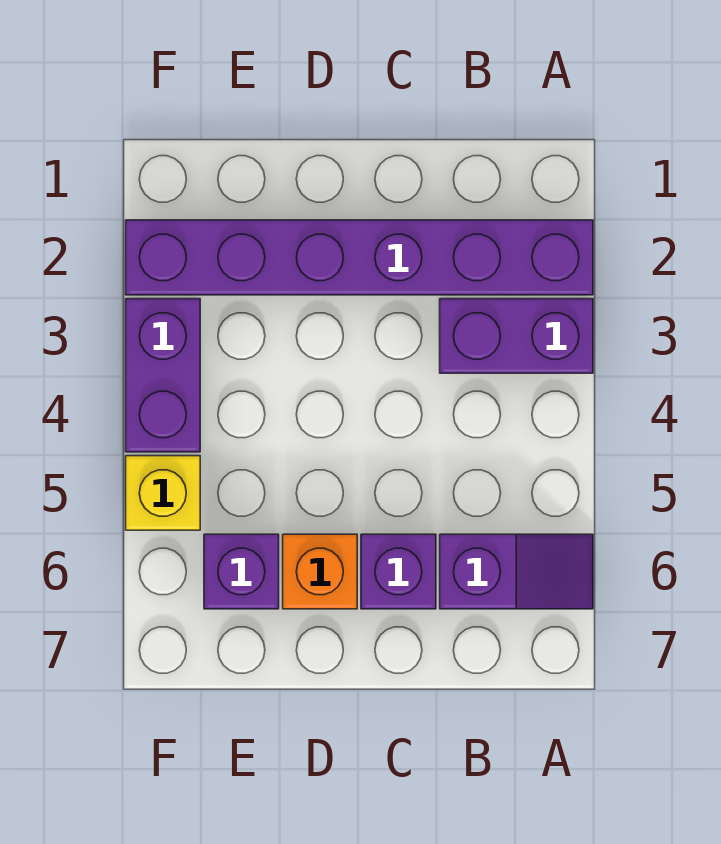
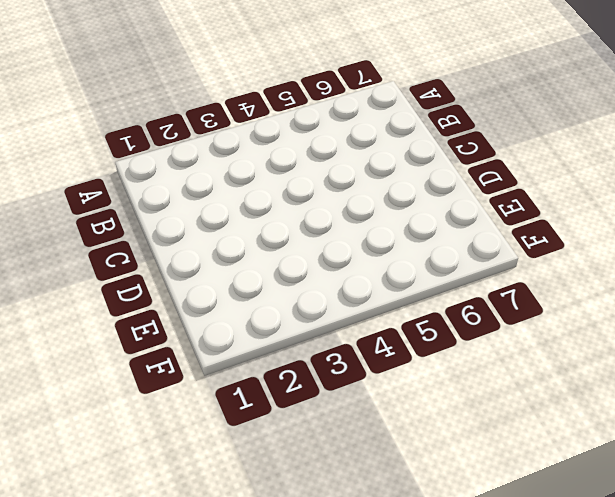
none -> purple brick A2:F2 level 1
none -> purple brick A3:B3 level 1

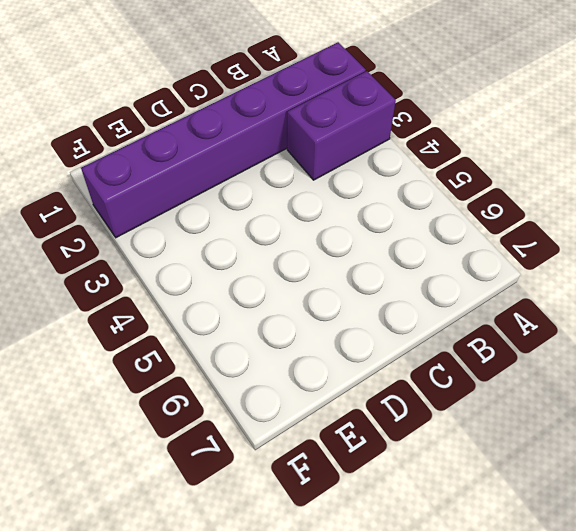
none -> purple slope A6:B6 level 1 top B
none -> purple brick C6 level 1

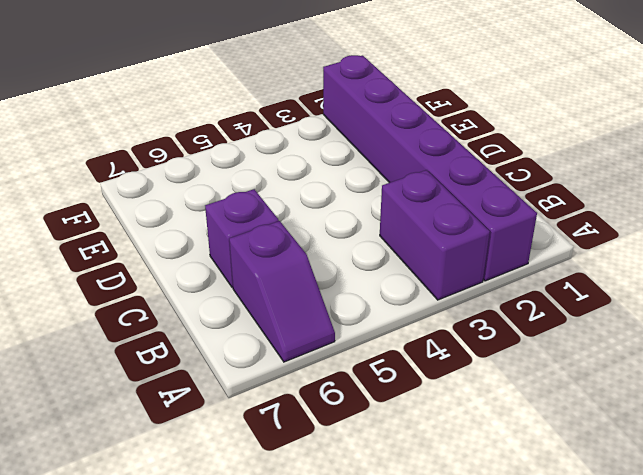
none -> orange brick D6 level 1
none -> purple brick E6 level 1

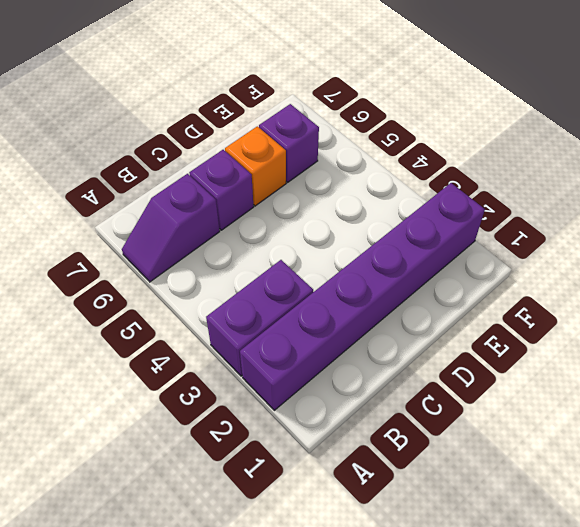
none -> purple brick F3:F4 level 1
none -> yellow brick F5 level 1

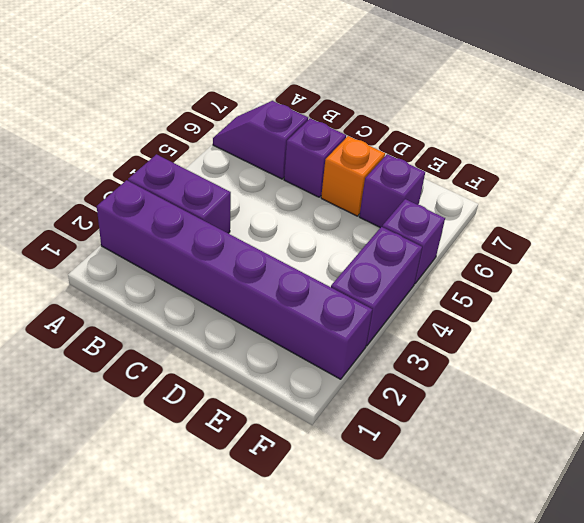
purple brick F5 level 1 -> yellow brick F5 level 1

